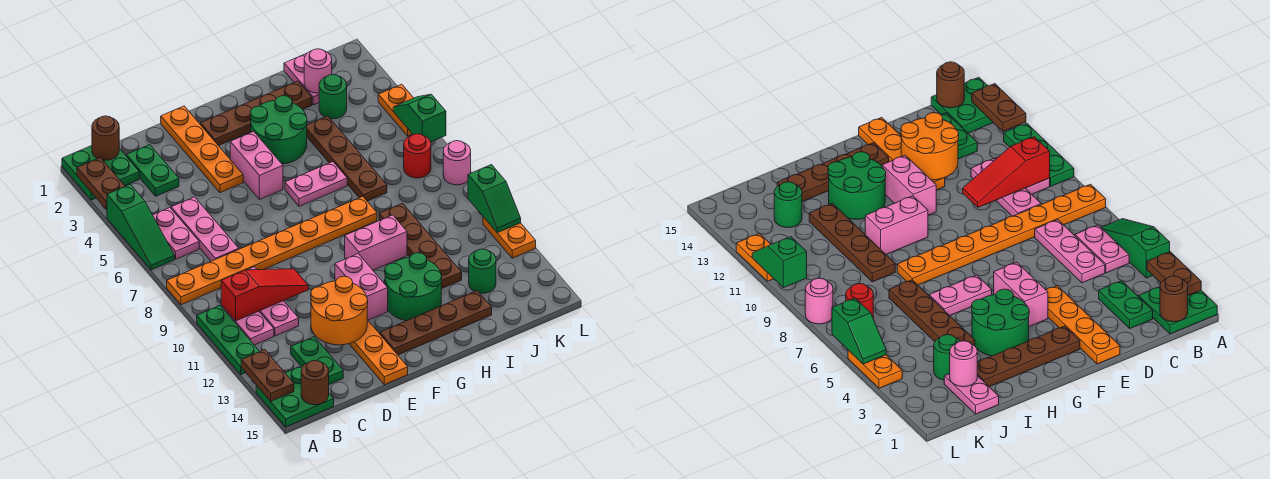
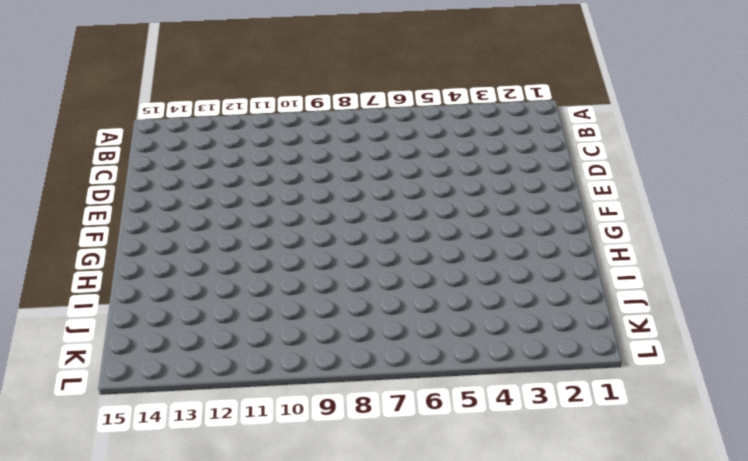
none -> green plate A1:B2 level 1
none -> green slope A4:A6 level 1 top 4
none -> orange plate A8:H8 level 1
none -> green plate A10:A12 level 1

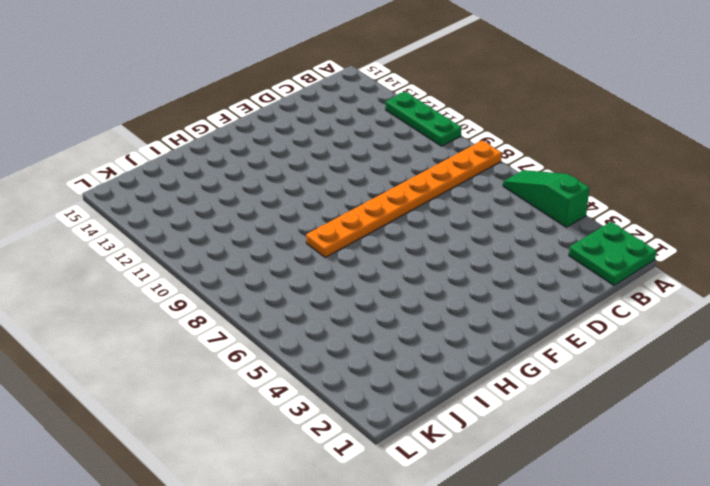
none -> green plate A14:B15 level 1
none -> pink plate B5:B6 level 1
none -> pink plate B10:B11 level 1
none -> green plate C2:C3 level 1

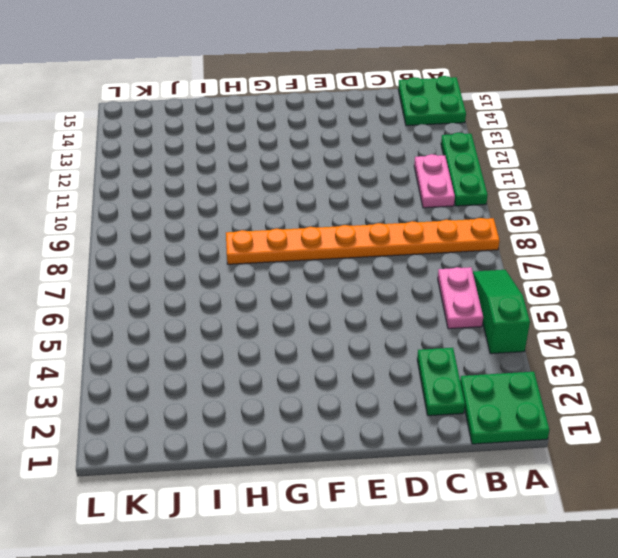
none -> pink plate C5:C7 level 1
none -> pink plate C9:C11 level 1
none -> green plate C13:C14 level 1
none -> orange plate E1:E4 level 1

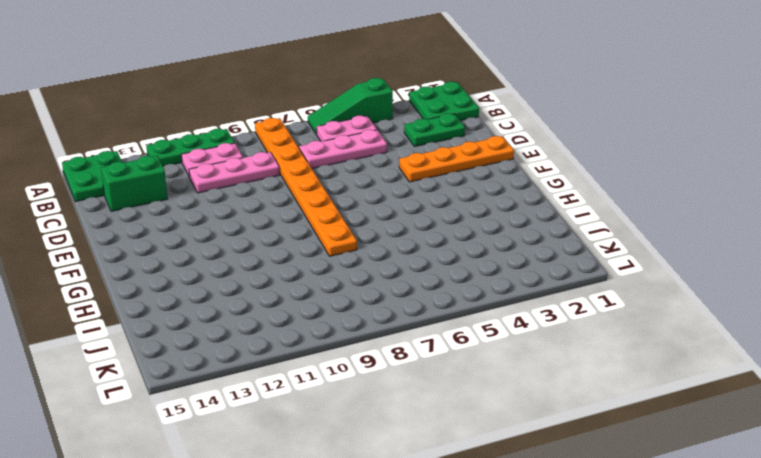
green brick C13:C14 level 1 -> green plate C13:C14 level 1
none -> orange plate E12:E15 level 1
none -> brown plate F2:I2 level 1
none -> pink brick F4:F5 level 1
none -> pink brick F11:F12 level 1

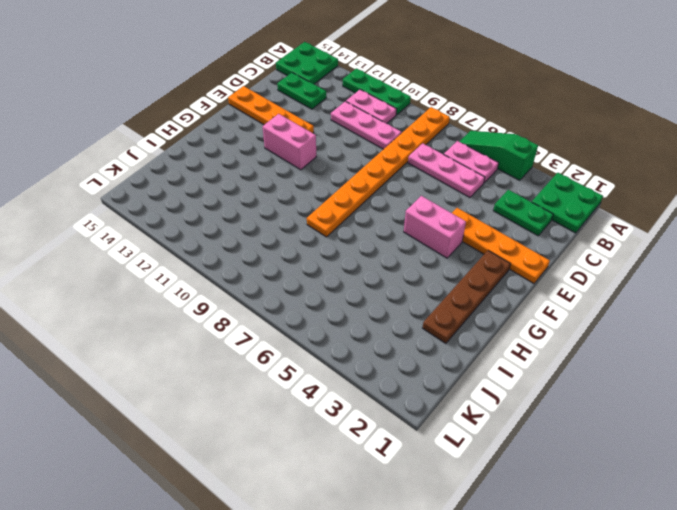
none -> brown plate F14:I14 level 1
none -> green round brick G3:H4 level 1
none -> pink plate G6:H6 level 1
none -> pink brick G10:H10 level 1

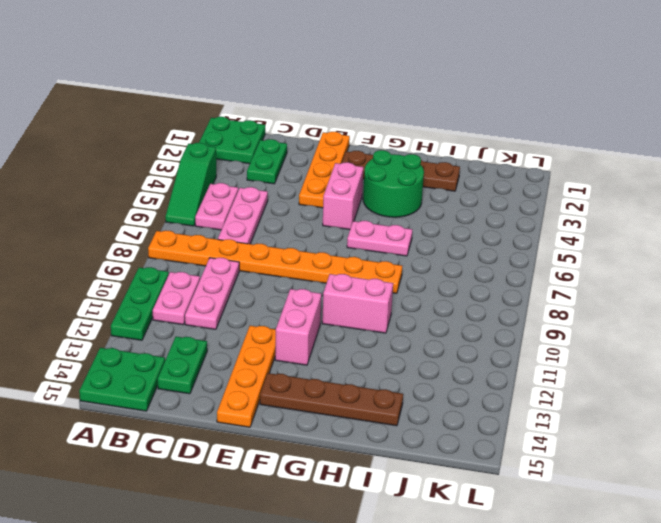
none -> green round brick G12:H13 level 1
none -> brown plate I4:I7 level 1
none -> brown plate I9:I12 level 1
none -> pink plate J1:J2 level 1

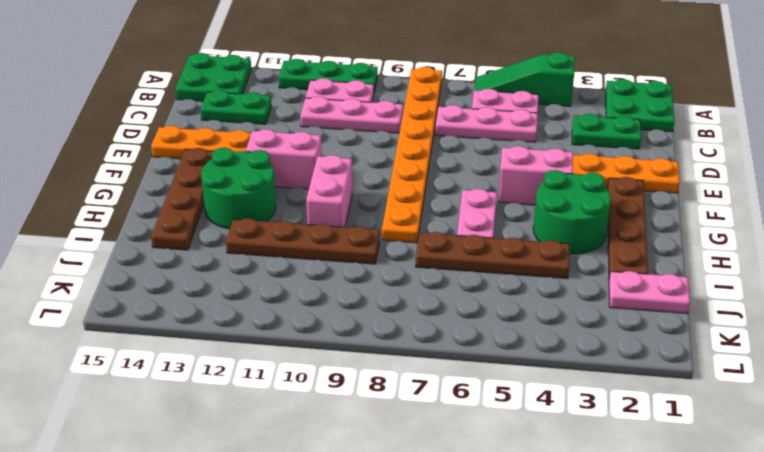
none -> green round brick J3 level 1
none -> green round brick J13 level 1
none -> red round brick K7 level 1
none -> orange plate L4:L5 level 1

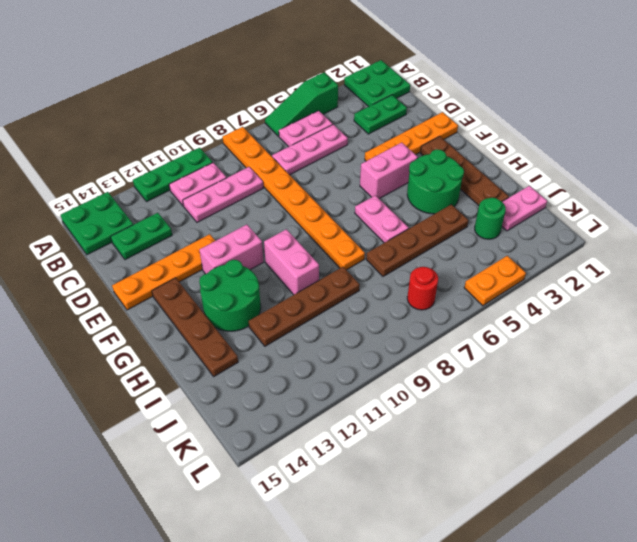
none -> green round brick J13 level 1
none -> pink round brick L8 level 1
none -> orange plate L11:L12 level 1
none -> brown plate A2:A3 level 2

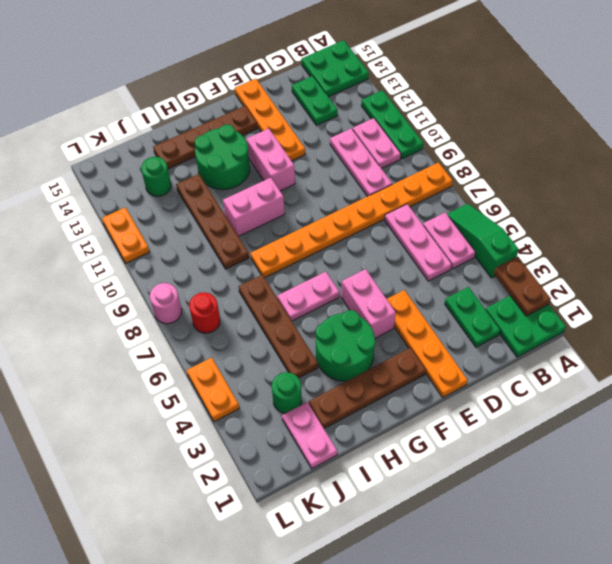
none -> brown plate A13:A14 level 2
none -> brown round brick B1 level 2
none -> red slope B10:D10 level 2 top B
none -> brown round brick B15 level 2

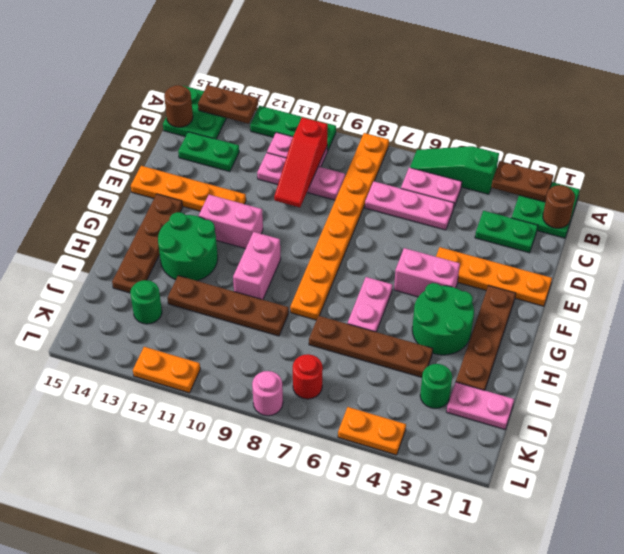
none -> orange round brick D12:E13 level 2
none -> pink round brick J2 level 2
none -> green slope L5:L6 level 2 top 6
none -> green slope L10:L11 level 2 top 10

